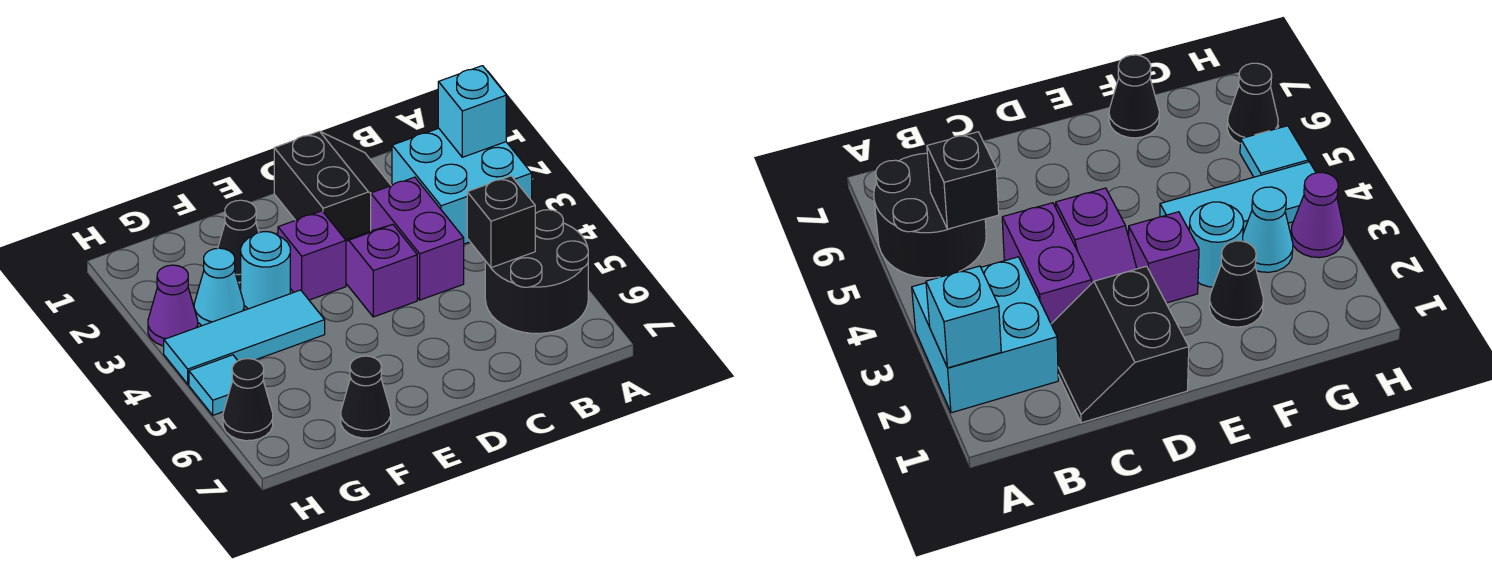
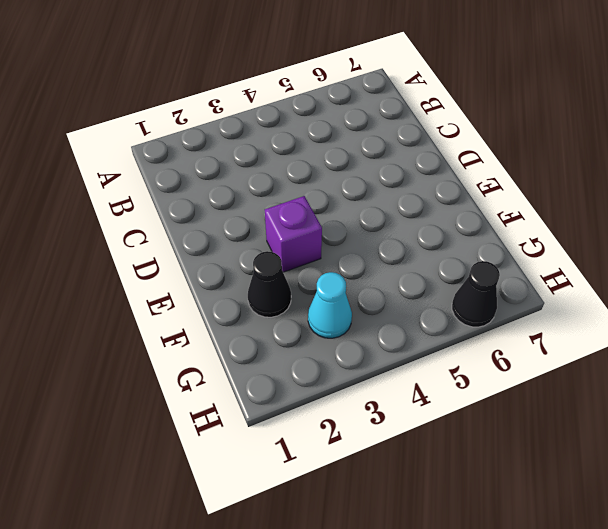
none -> cyan brick A2:B3 level 1
none -> black round brick A5:B6 level 1
none -> black slope C1:D2 level 1 top D

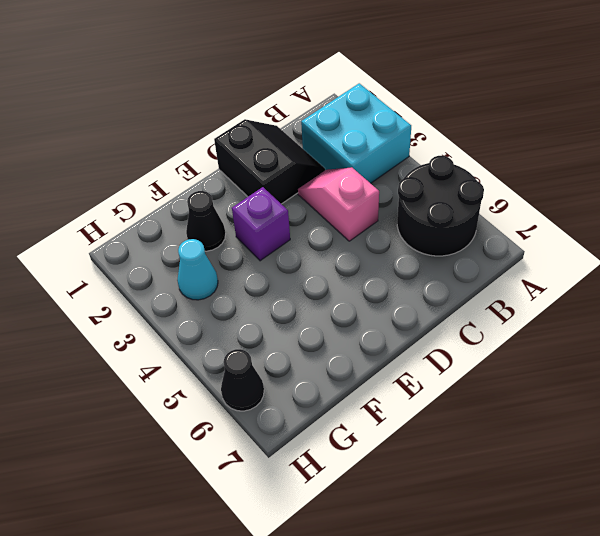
pink slope C3:C4 level 1 top 4 -> purple brick C3:C4 level 1
none -> purple slope D3:D4 level 1 top 4
none -> cyan round brick F3 level 1
none -> cyan tile F4:H4 level 1

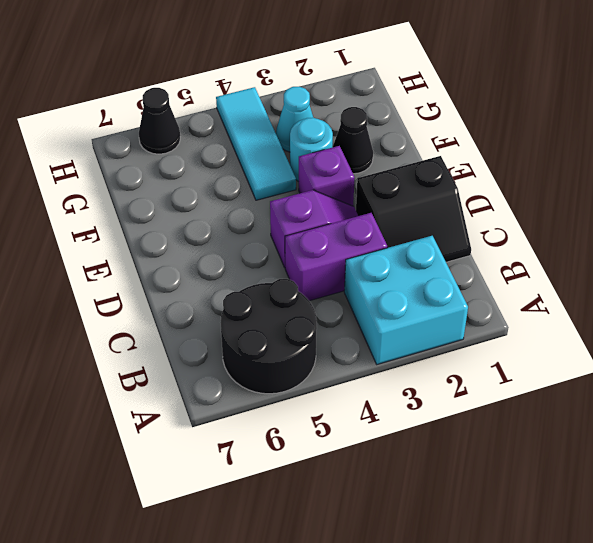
none -> black cone F7 level 1
none -> purple cone H3 level 1
none -> cyan tile H5 level 1

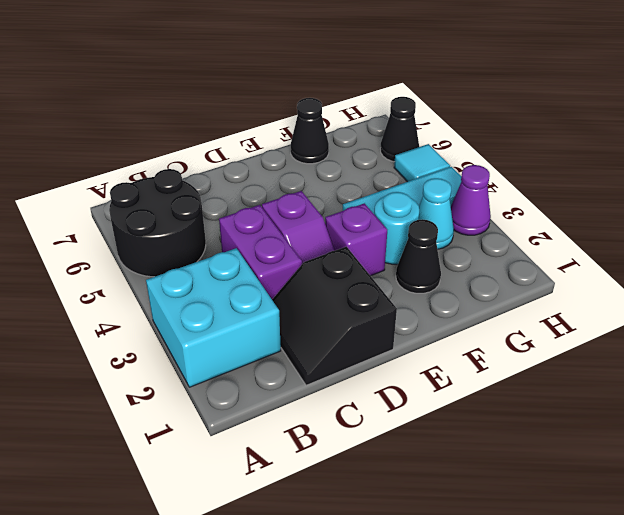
none -> cyan brick A2 level 2
none -> black brick B5 level 2

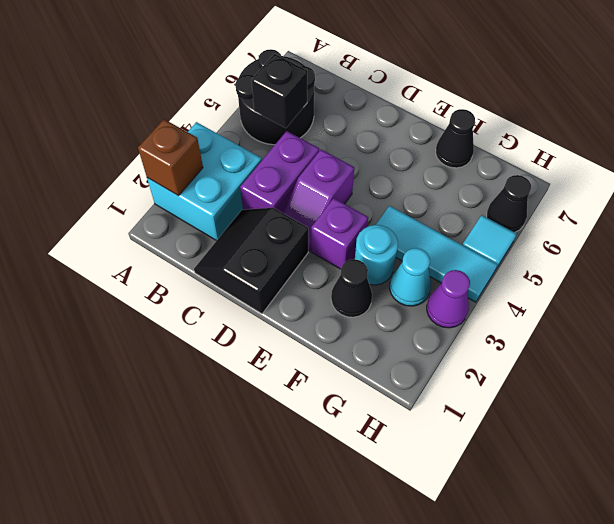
brown brick A2 level 2 -> cyan brick A2 level 2

